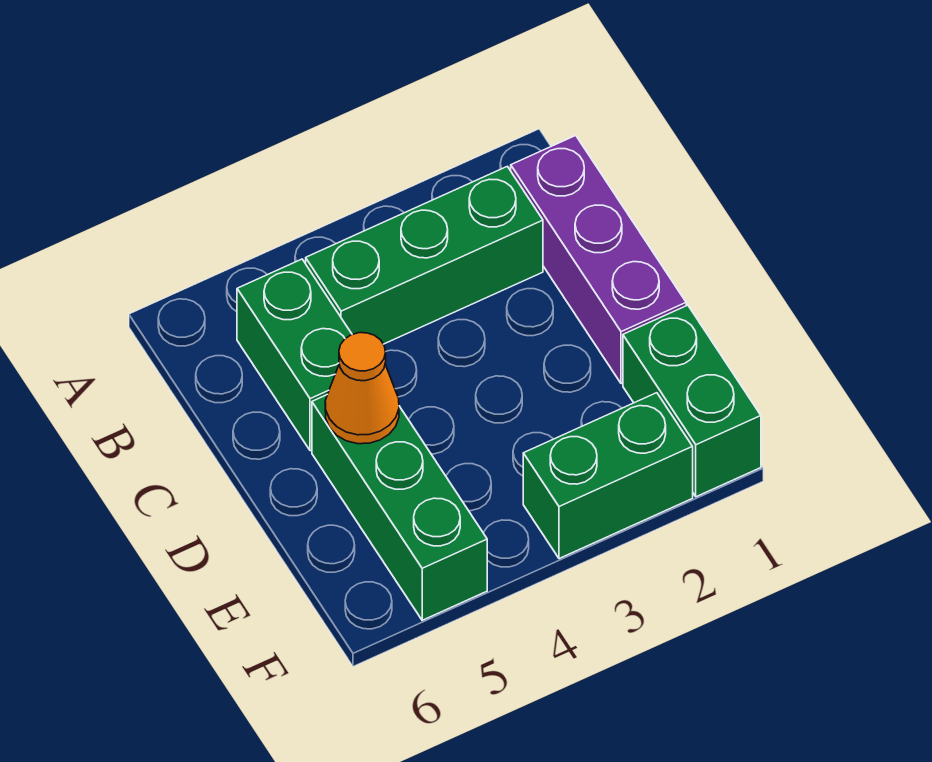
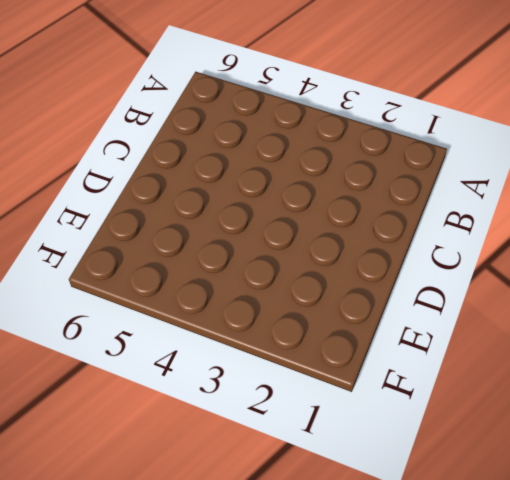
none -> purple brick B1:D1 level 1
none -> green brick B2:B4 level 1

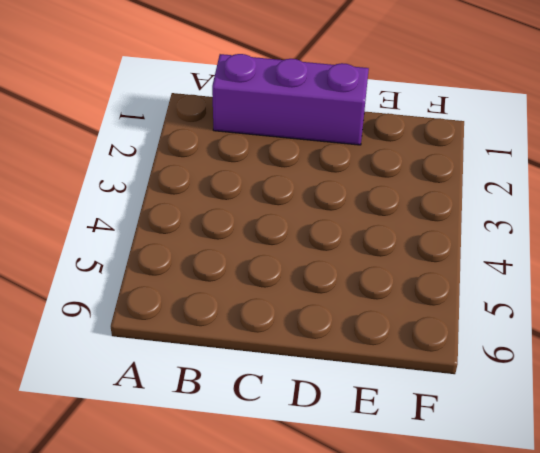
none -> green brick B2:B4 level 1
none -> green brick B5:C5 level 1

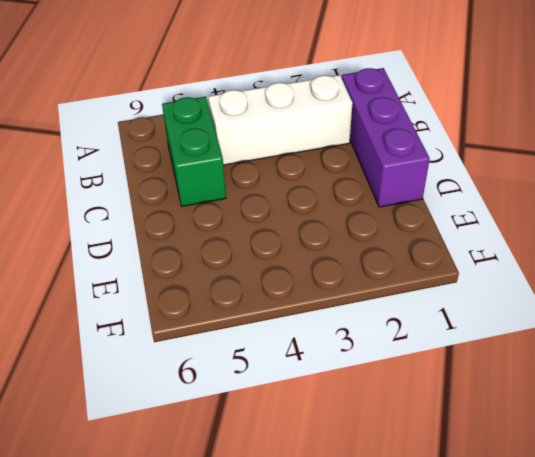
white brick B2:B4 level 1 -> green brick B2:B4 level 1
none -> green brick D5:F5 level 1
none -> green brick E1:F1 level 1

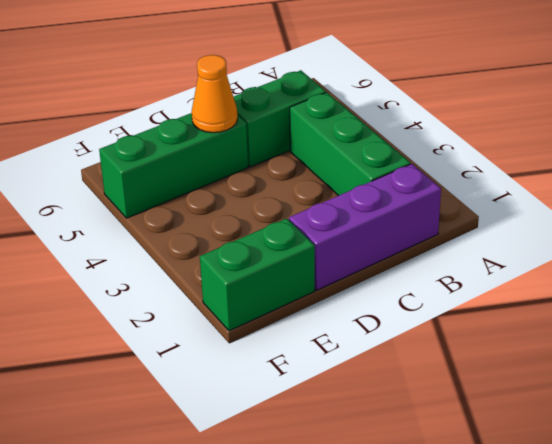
none -> green brick F2:F3 level 1

